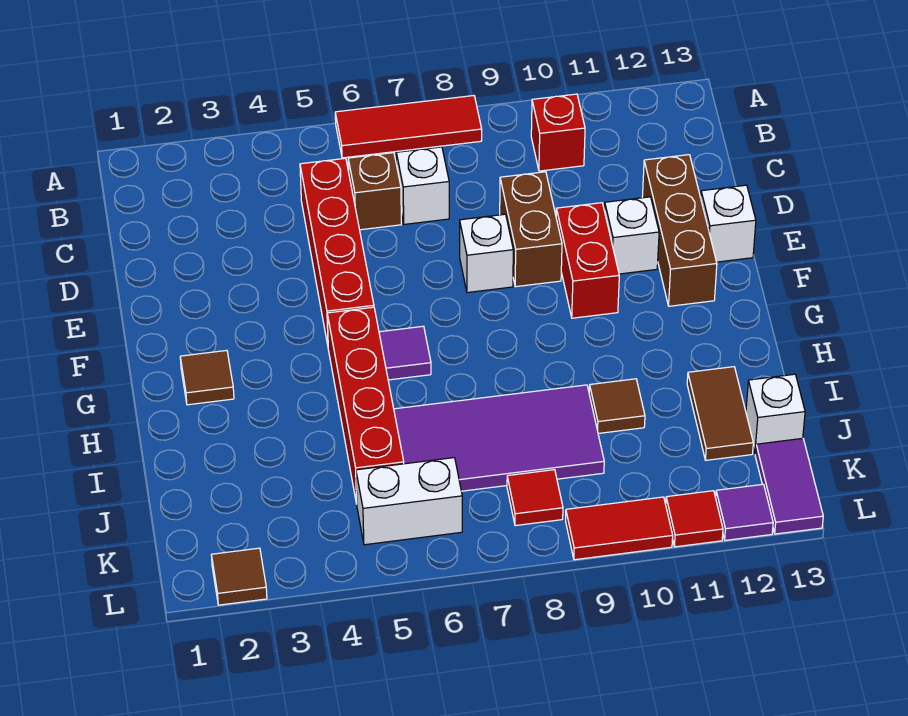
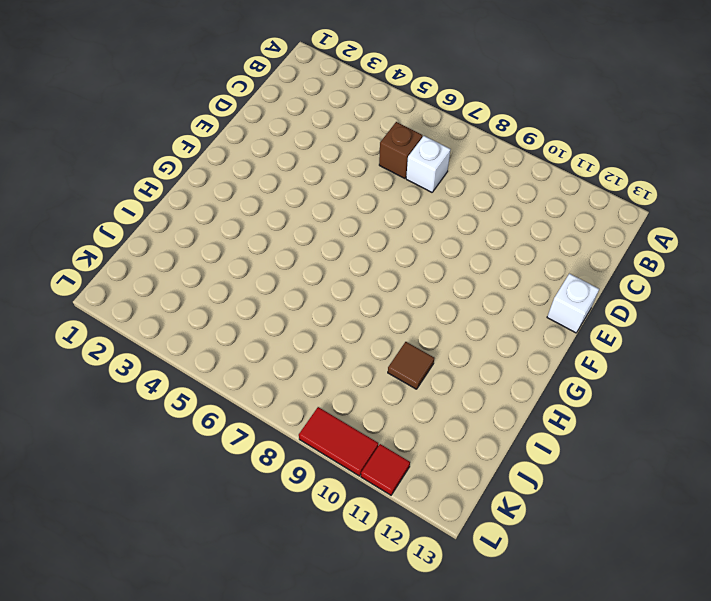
none -> red tile A6:A8 level 1
none -> red brick B10 level 1
none -> red brick C5:F5 level 1

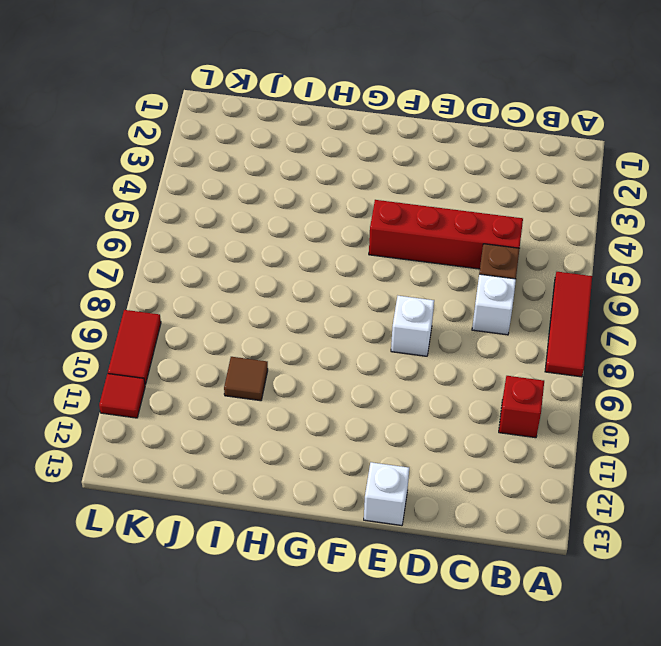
none -> brown brick D9:E9 level 1
none -> brown brick D12:F12 level 1
none -> red brick E10:F10 level 1

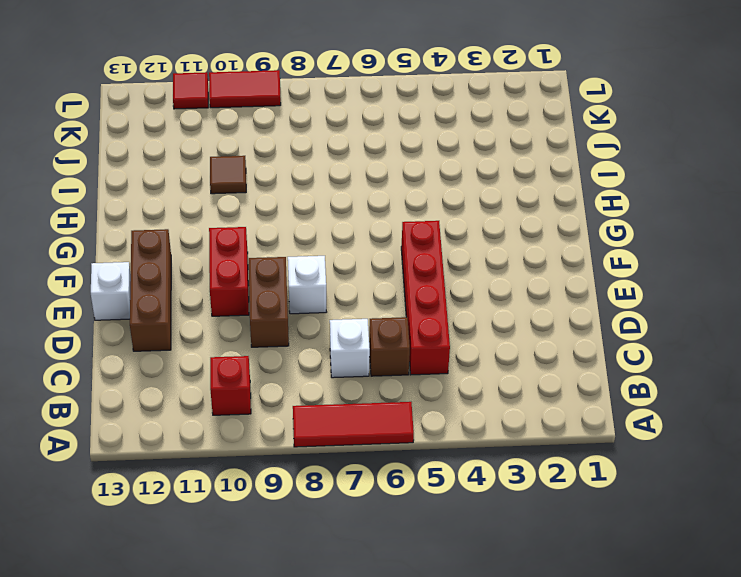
none -> white brick E11 level 1
none -> brown tile G2 level 1
none -> red brick G5:J5 level 1

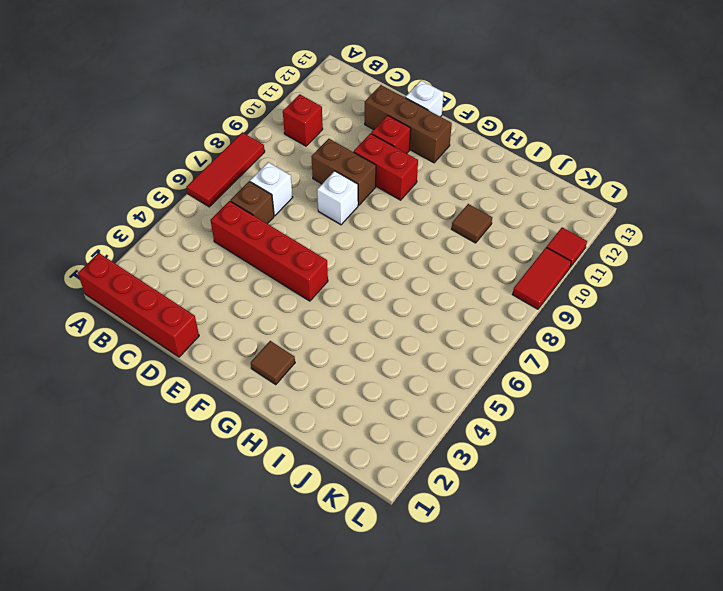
red brick A1:D1 level 1 -> red brick G5:J5 level 1
red brick E11 level 1 -> white brick E11 level 1
none -> purple tile G6 level 1
none -> purple tile I6:J9 level 1
none -> brown tile I12:J12 level 1

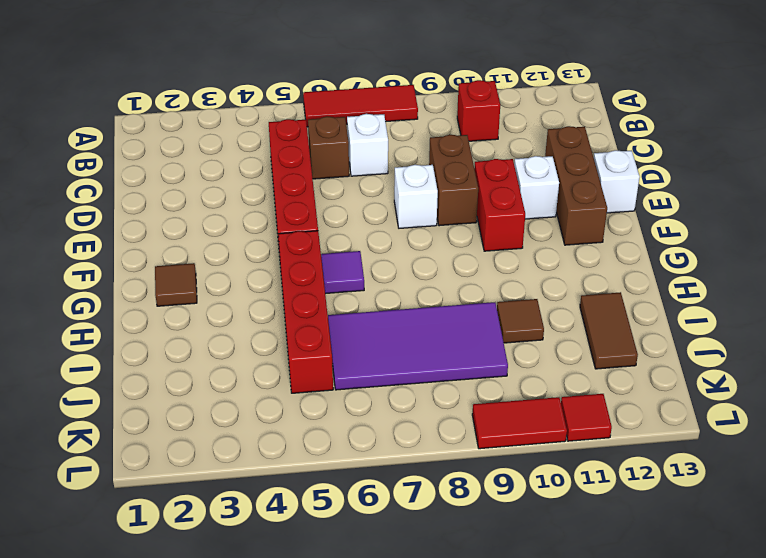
none -> white brick J13 level 1
none -> white brick K5:K6 level 1
none -> red tile K8 level 1

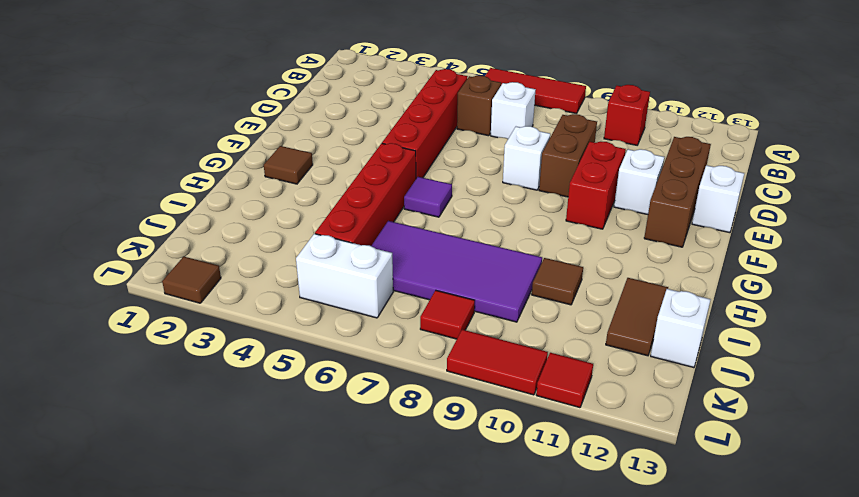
none -> purple tile K13:L13 level 1
none -> purple tile L12 level 1

